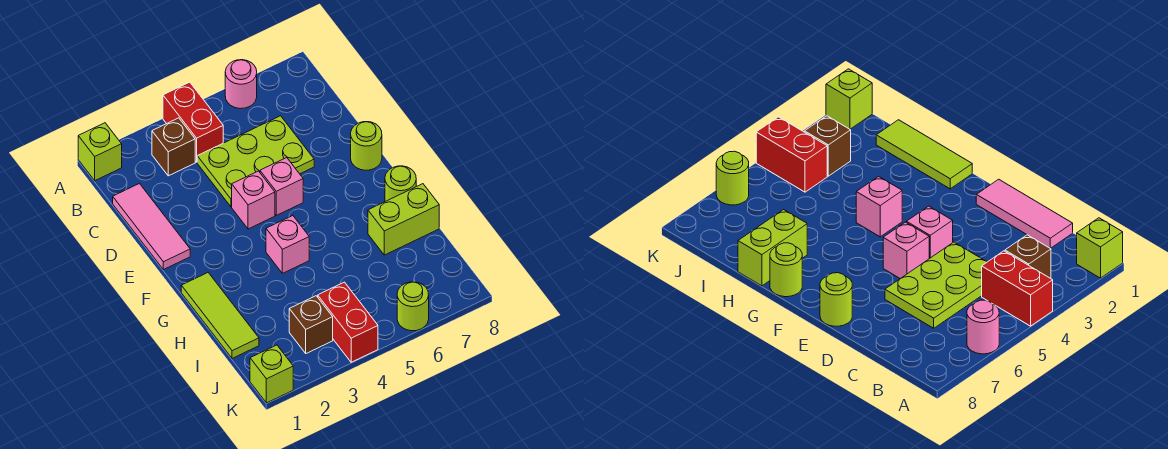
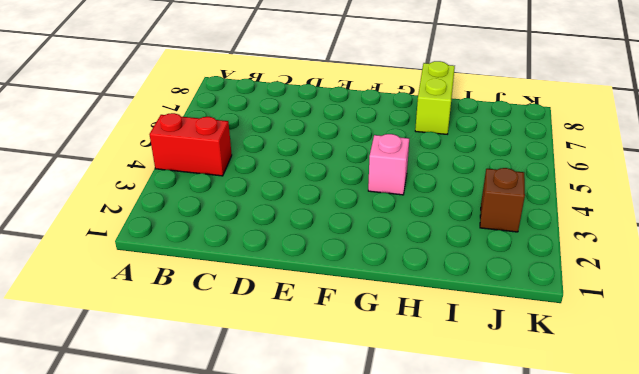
none -> lime brick A1 level 1
none -> pink round brick A6 level 1
none -> brown brick B3 level 1

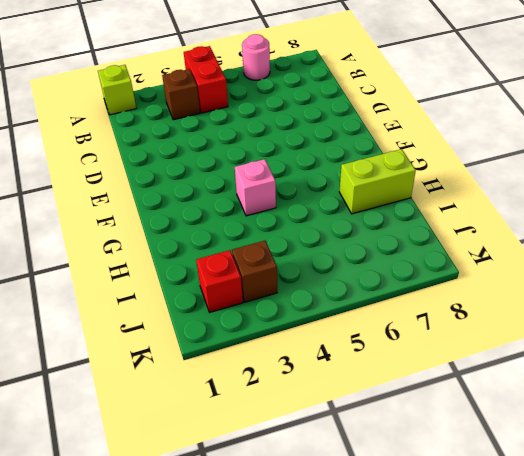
red brick J2 level 1 -> none
none -> pink tile C1:E1 level 1
none -> lime plate C4:D6 level 1
none -> pink brick E4 level 1

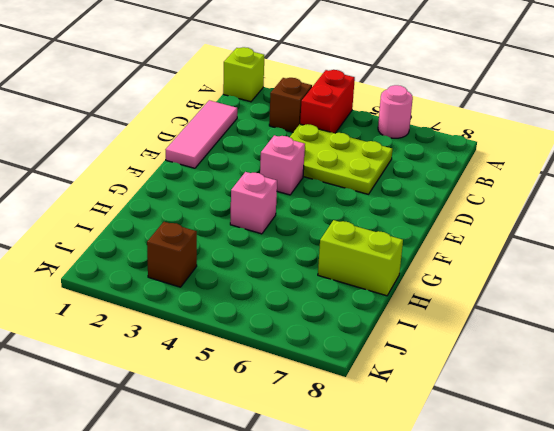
none -> pink brick E5 level 1
none -> lime round brick E8 level 1
none -> lime tile G1:I1 level 1

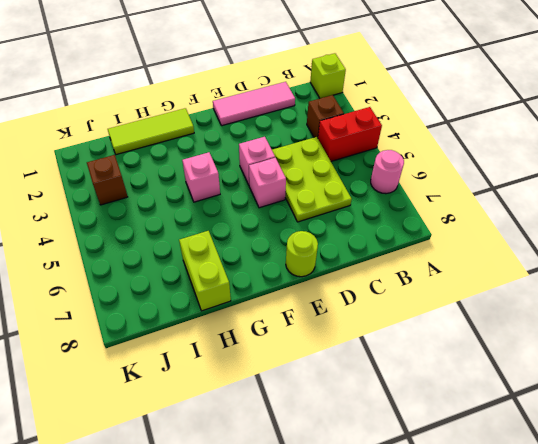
none -> lime round brick G8 level 1
none -> red brick J4:K4 level 1
none -> lime brick K1 level 1

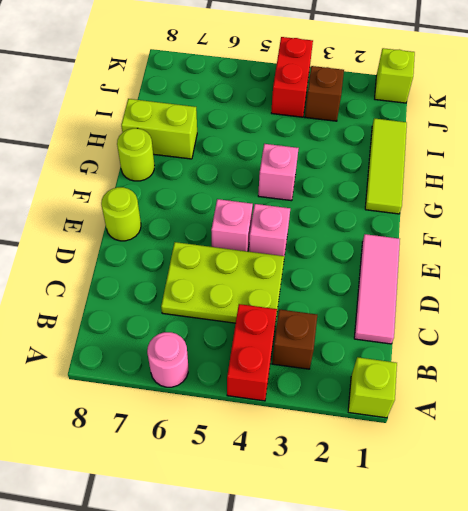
none -> lime round brick K6 level 1

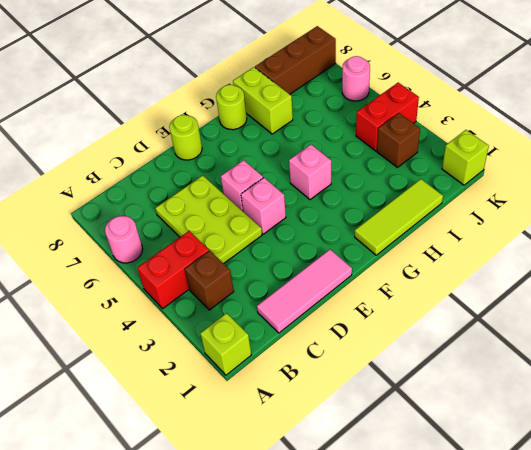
brown brick I8:K8 level 1 -> none
pink round brick K6 level 1 -> lime round brick K6 level 1

